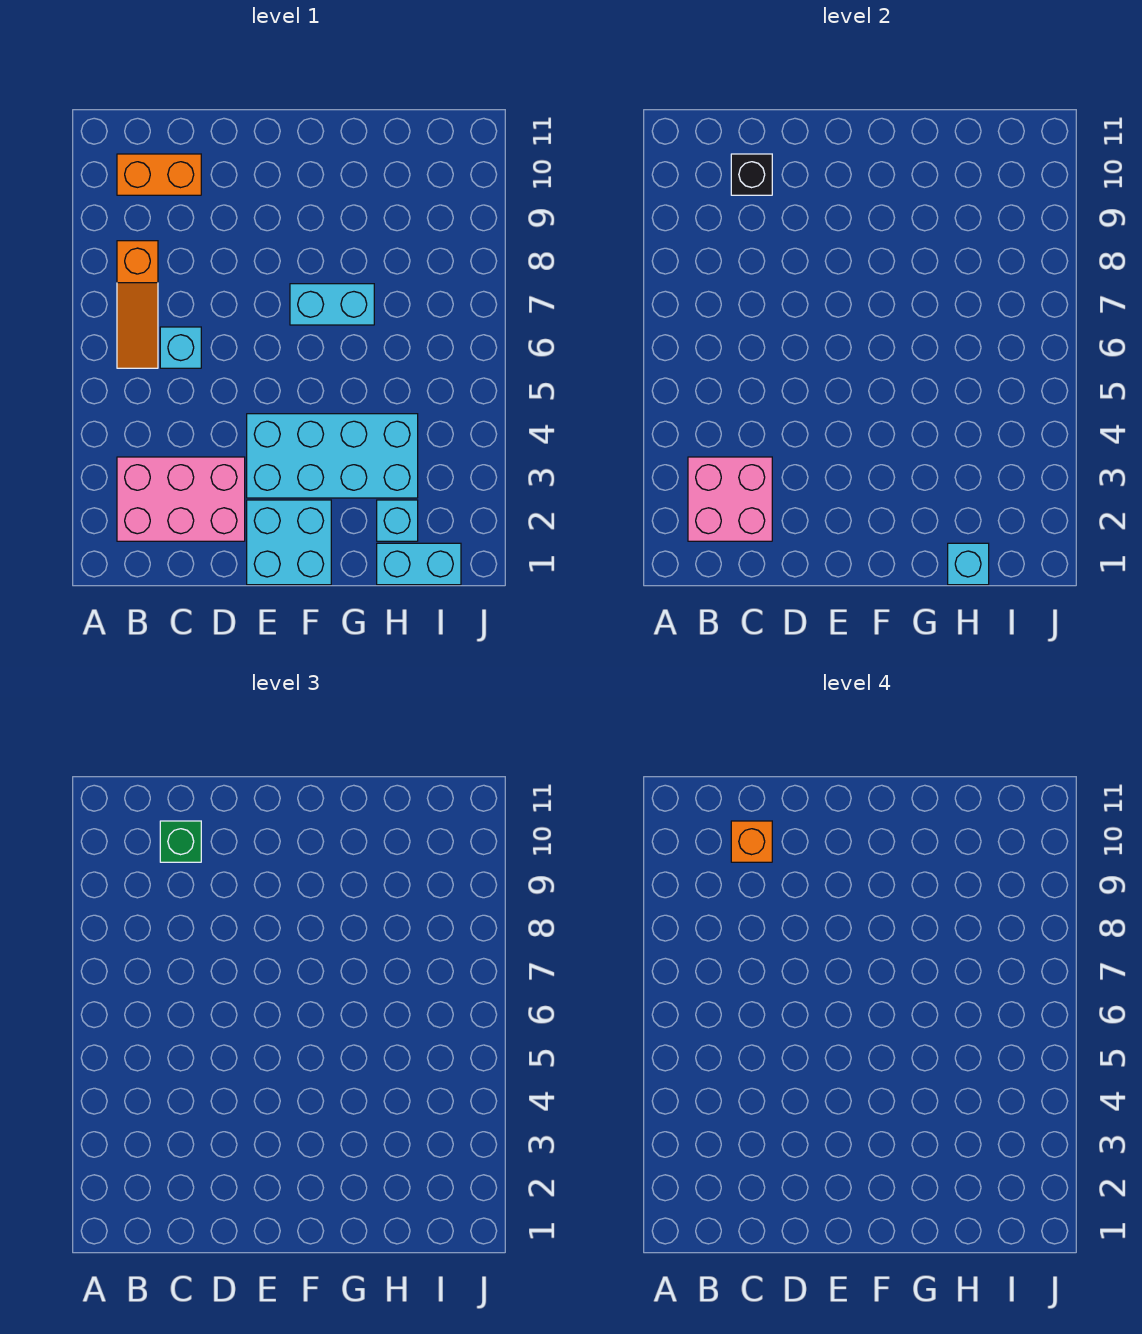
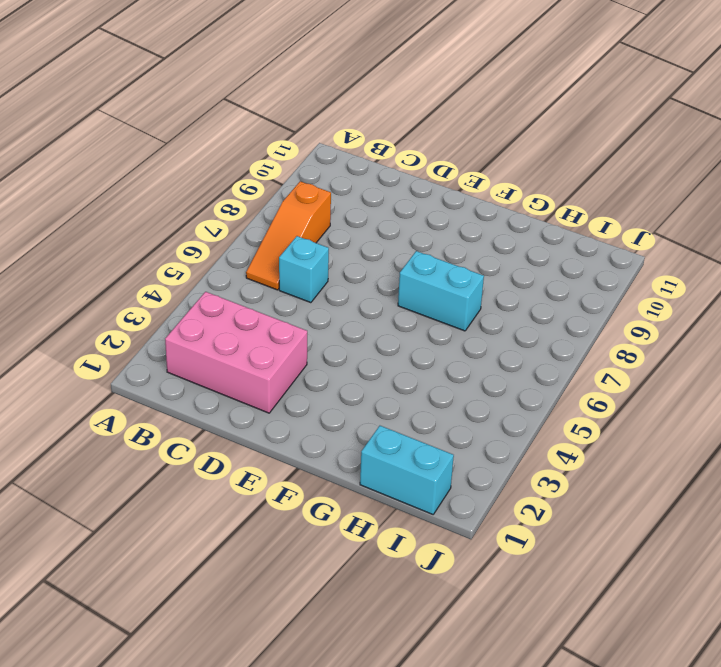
none -> orange brick B10:C10 level 1
none -> cyan brick E1:F2 level 1
none -> cyan brick E3:H4 level 1

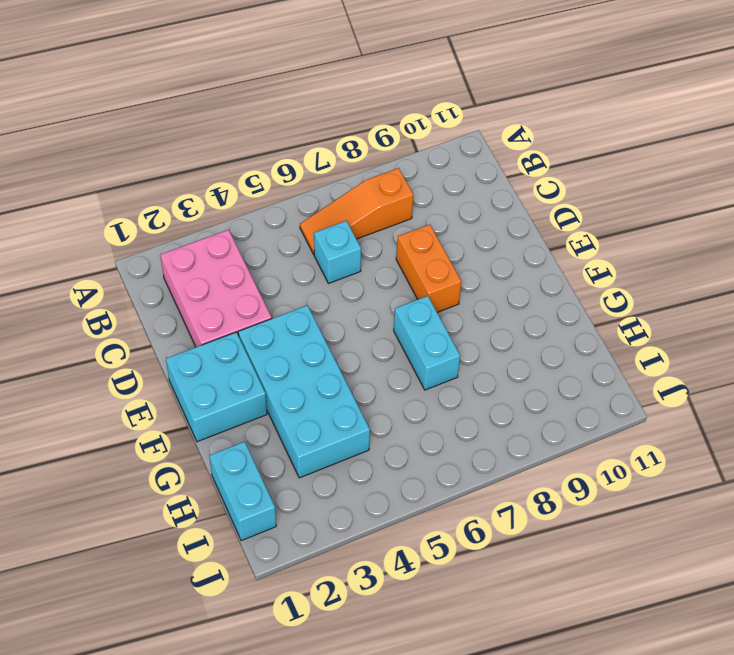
orange brick D8:E8 level 1 -> orange brick B10:C10 level 1
none -> cyan brick H2 level 1
none -> pink brick B2:C3 level 2
none -> black brick C10 level 2

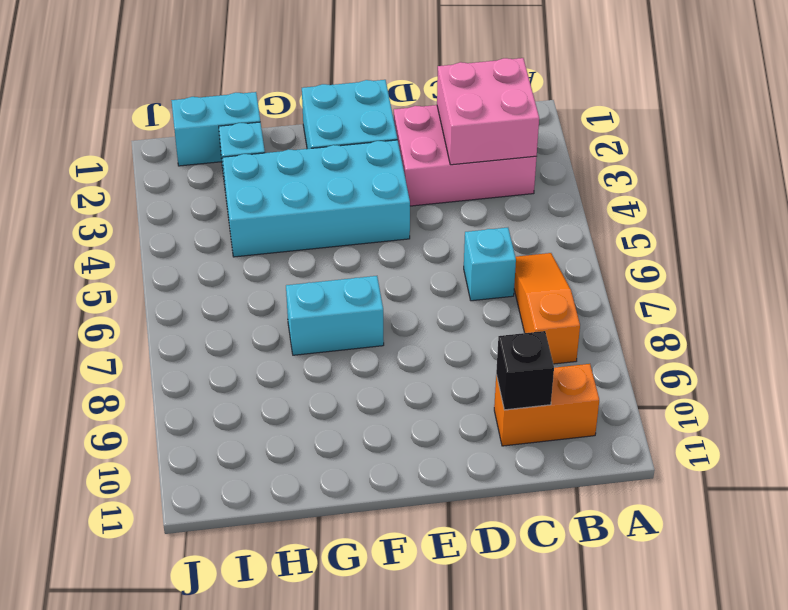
none -> cyan brick H1 level 2
none -> green brick C10 level 3
none -> orange brick C10 level 4

